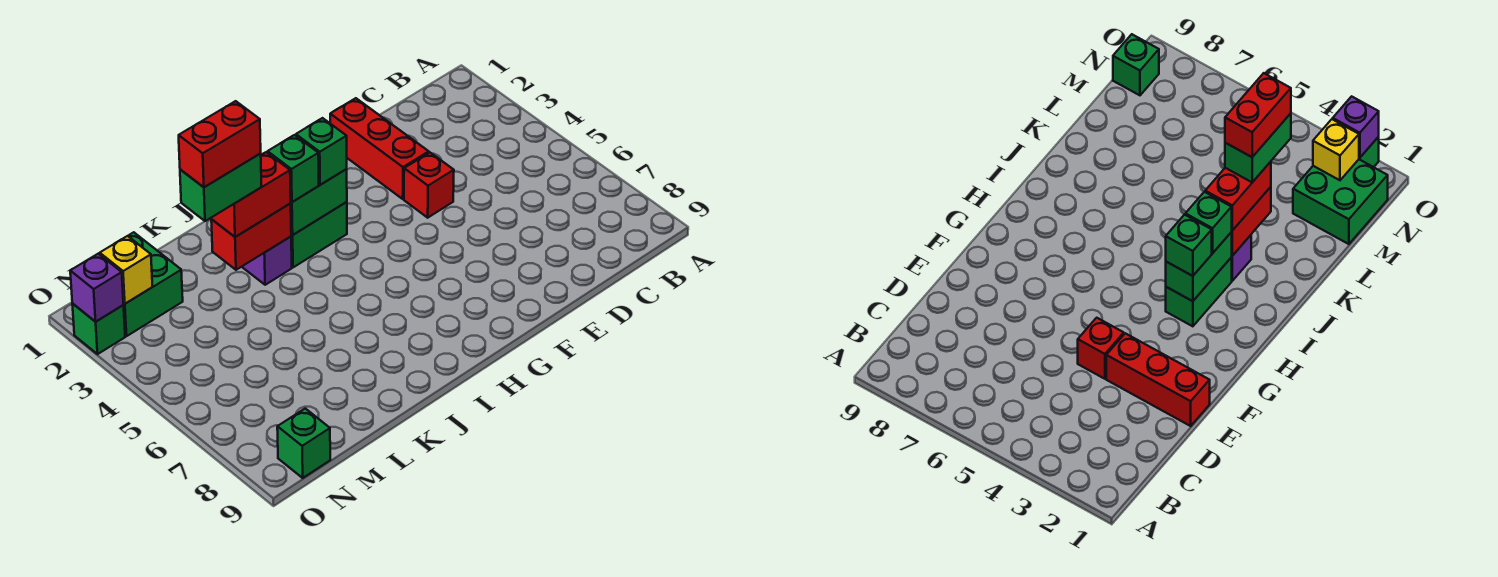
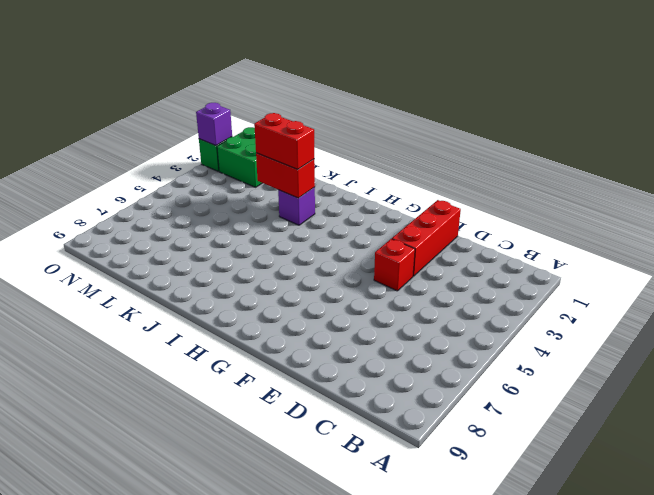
none -> green brick H3:I3 level 1
none -> green brick N9 level 1
none -> green brick H3:I3 level 2

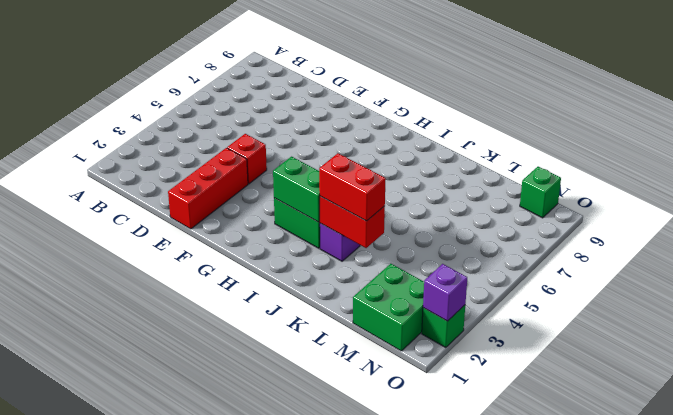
none -> yellow brick N2 level 2
none -> green brick H3 level 3
none -> green brick I3 level 3

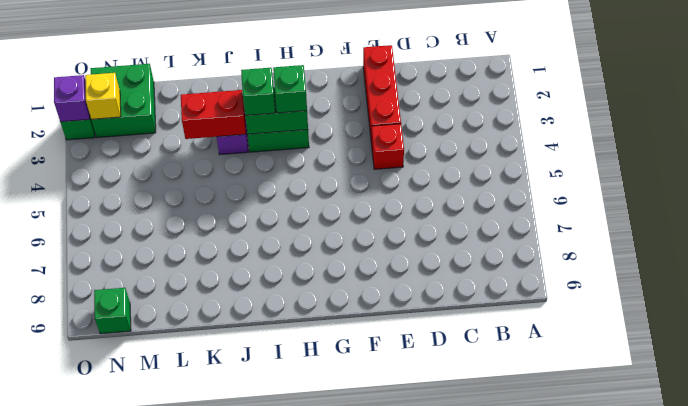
none -> red brick J3:K3 level 3
none -> green brick K3:L3 level 4
none -> red brick K3:L3 level 5

